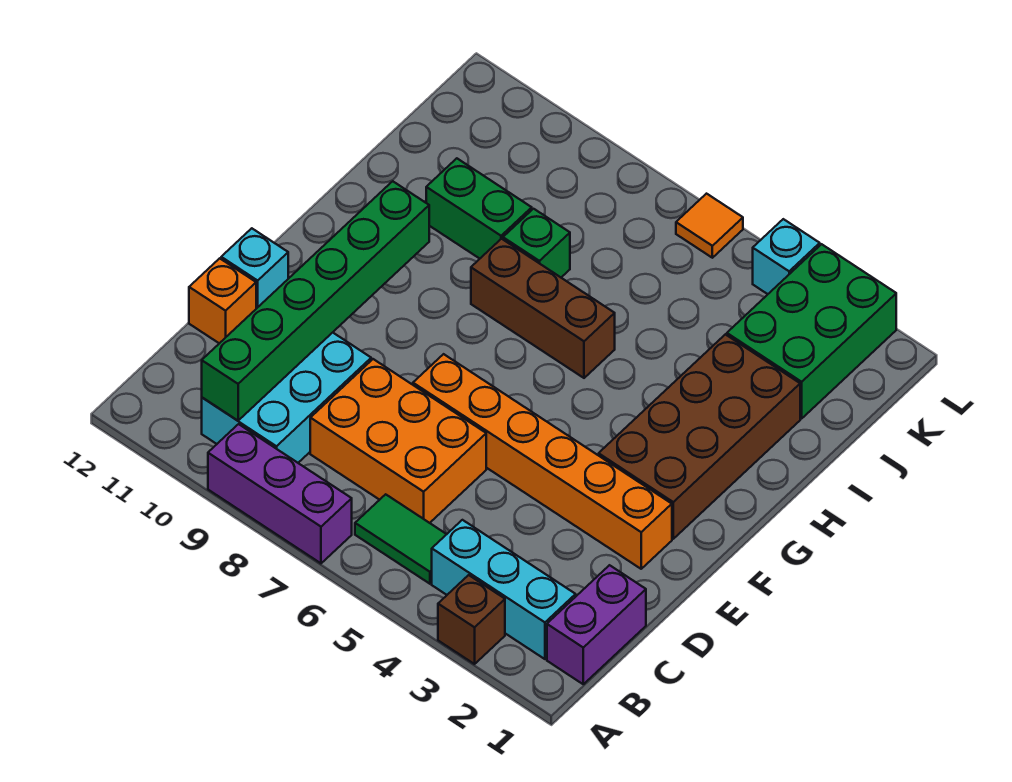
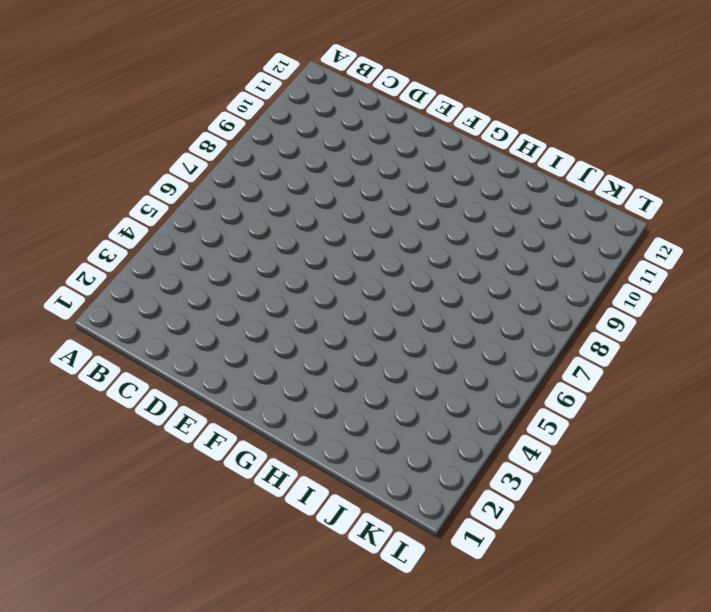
none -> brown brick A3 level 1
none -> purple brick A7:A9 level 1
none -> purple brick B1:C1 level 1

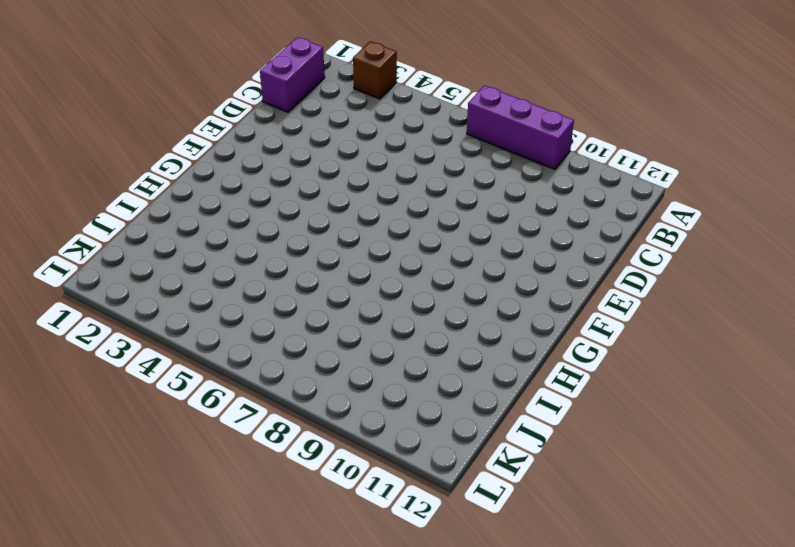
none -> cyan brick B2:B4 level 1
none -> green tile B5:B6 level 1
none -> cyan brick B9:D10 level 1

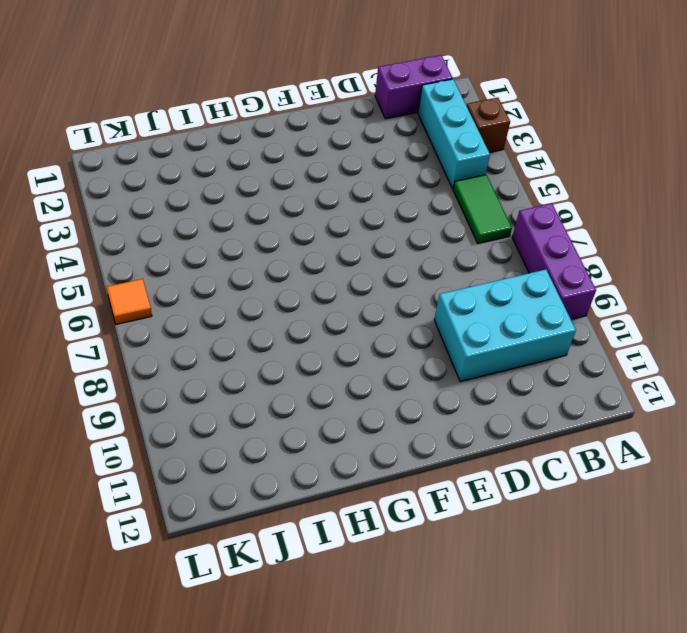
none -> orange brick C6:D8 level 1
none -> orange brick D12 level 1
none -> orange brick E2:E7 level 1

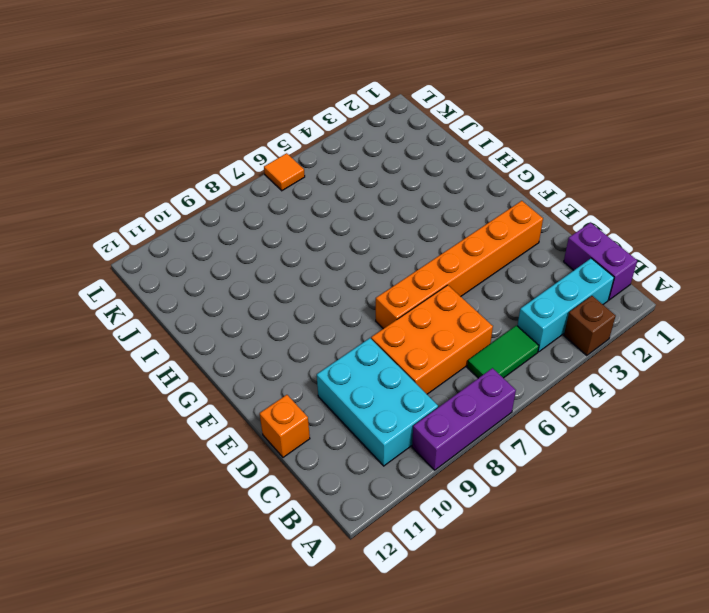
none -> cyan brick E12 level 1
none -> brown brick F2:I3 level 1
none -> brown brick H6:H8 level 1

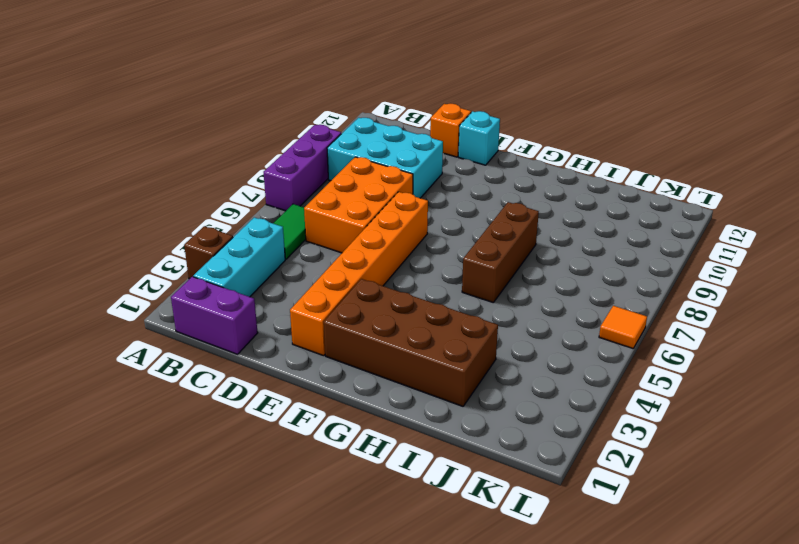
none -> green brick I8 level 1
none -> green brick I9:I10 level 1
none -> green brick J2:L3 level 1

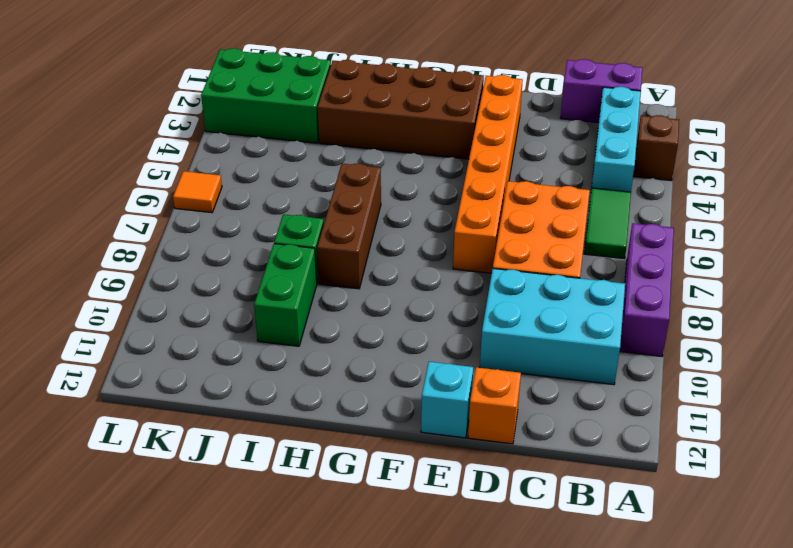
none -> cyan brick L4 level 1
none -> green brick B10:G10 level 2

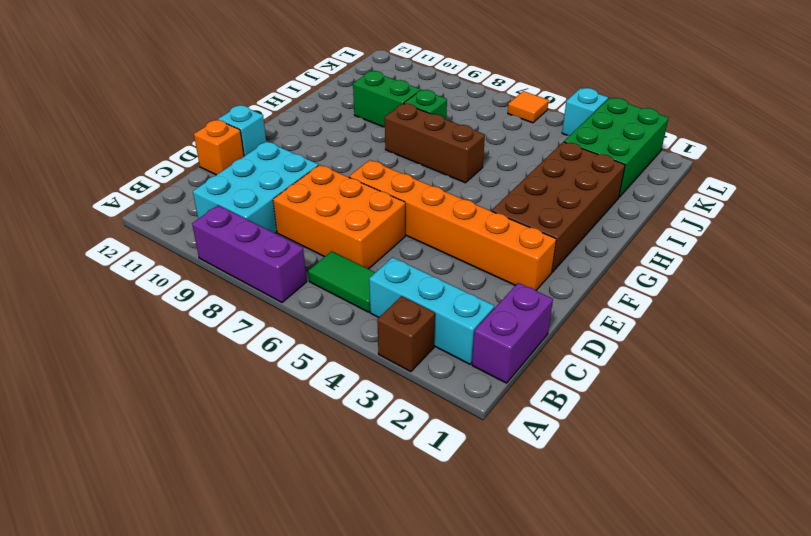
none -> green brick B10:G10 level 2

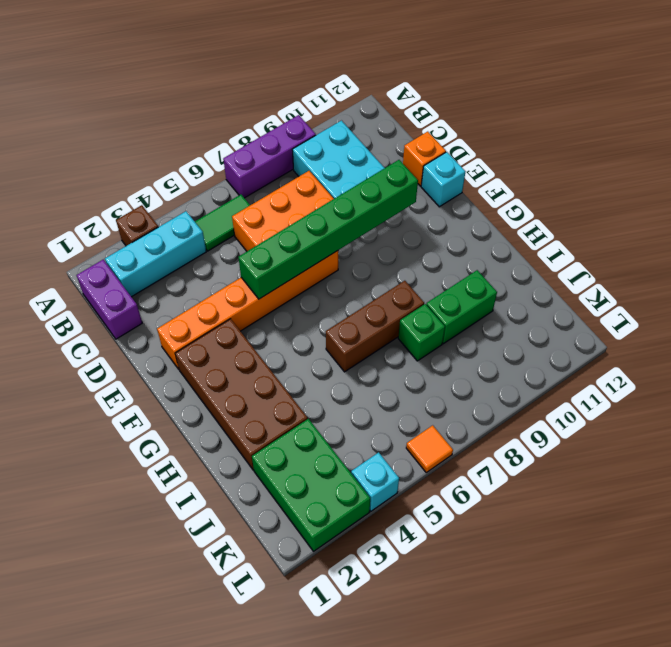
green brick E5:E10 level 2 -> green brick B10:G10 level 2

